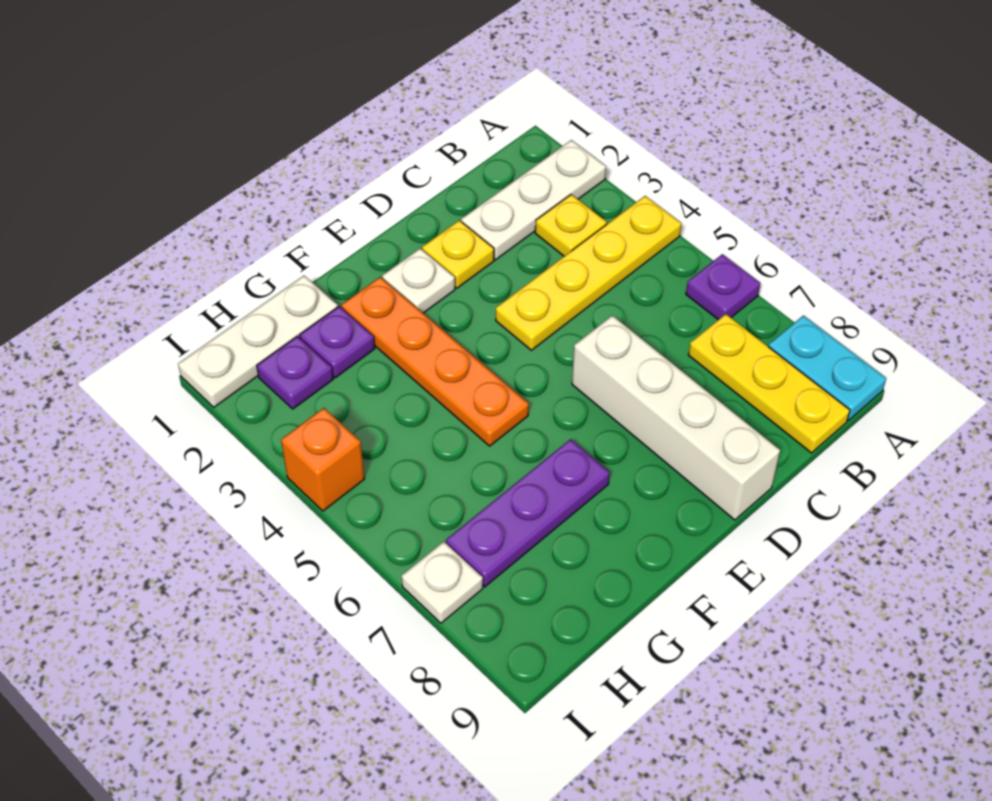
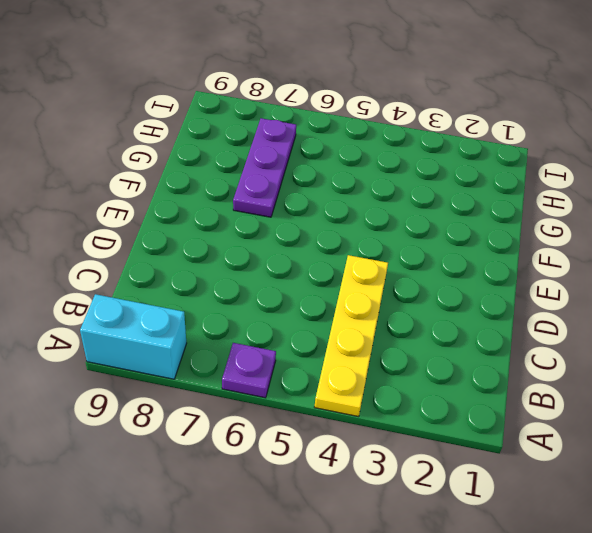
cyan brick A8:A9 level 1 -> cyan plate A8:A9 level 1
none -> white plate A2:C2 level 1
none -> yellow plate B3 level 1
none -> yellow plate B7:B9 level 1

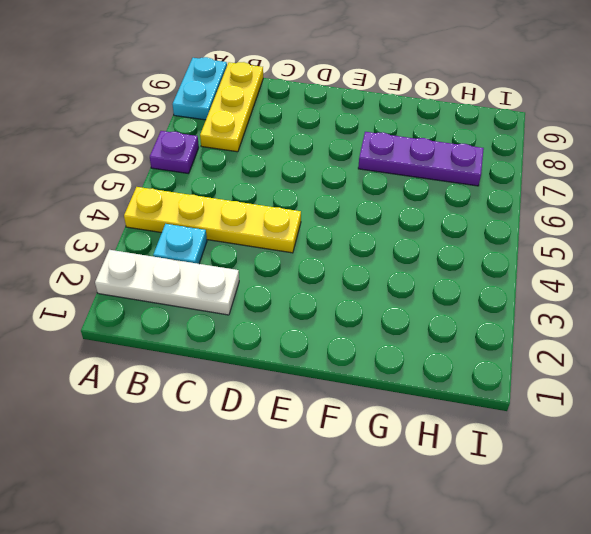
cyan plate B3 level 1 -> yellow plate B3 level 1
none -> yellow plate D2 level 1
none -> white brick D6:D9 level 1
none -> white plate E2 level 1

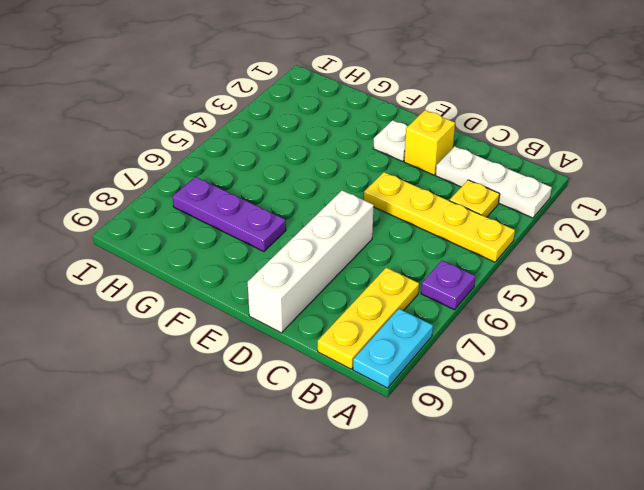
yellow brick D2 level 1 -> yellow plate D2 level 1
none -> orange plate F2:F5 level 1
none -> white plate G1:I1 level 1
none -> purple plate G2 level 1

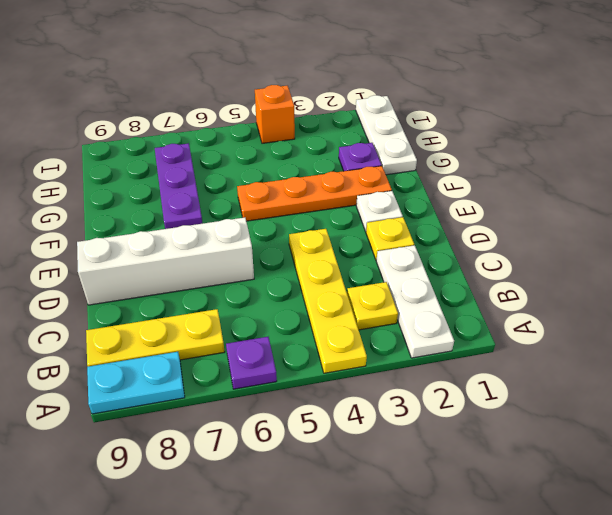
none -> purple plate H2 level 1
none -> white plate I7 level 1

